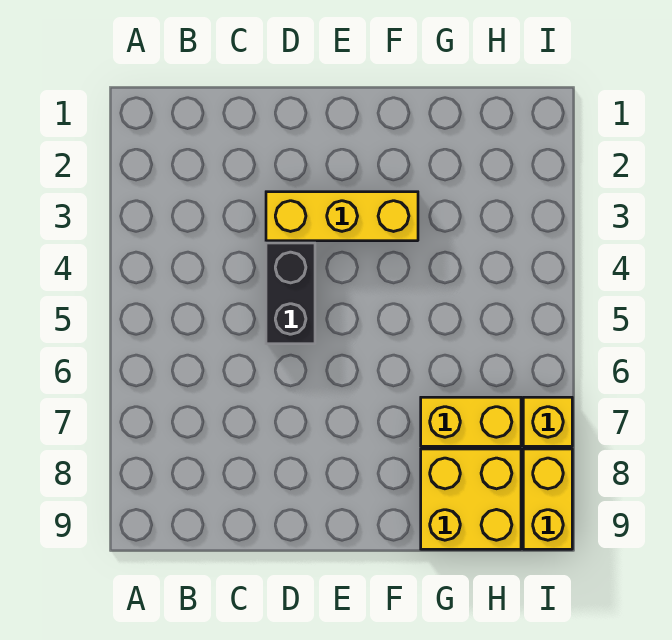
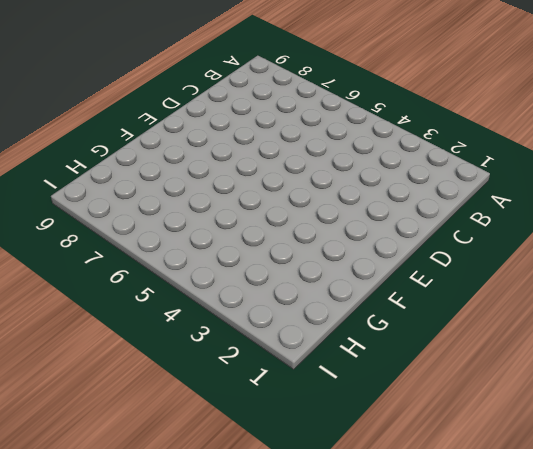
none -> yellow brick D3:F3 level 1
none -> black brick D4:D5 level 1

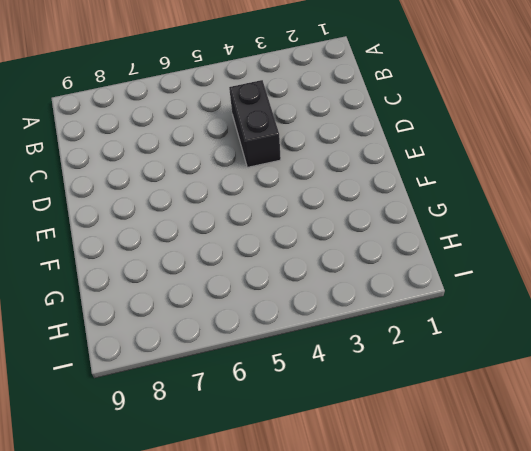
black brick C4:D4 level 1 -> black brick D4:D5 level 1
none -> yellow brick D3:F3 level 1
none -> yellow brick G7:H7 level 1

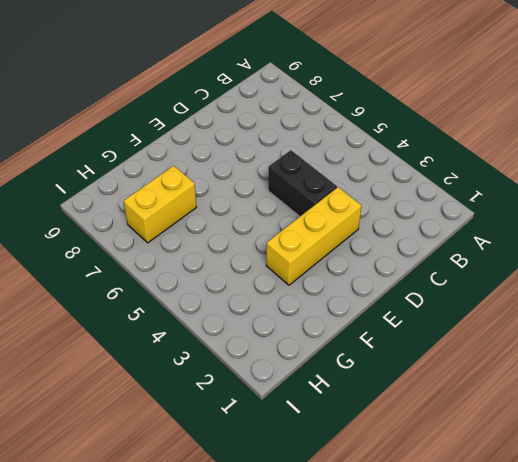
none -> yellow brick G8:H9 level 1
none -> yellow brick I7 level 1

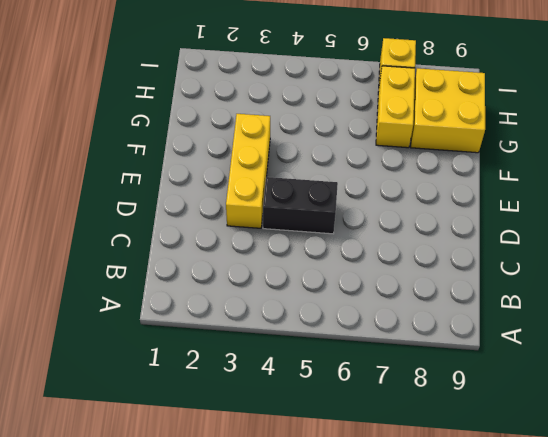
none -> yellow brick I8:I9 level 1

